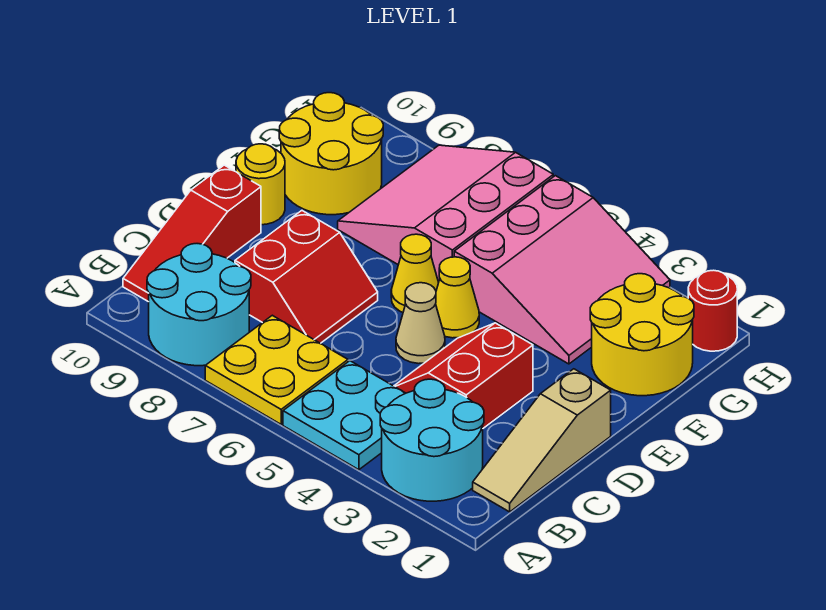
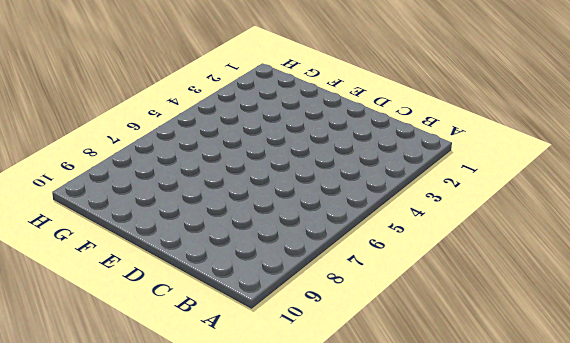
none -> cyan round brick A2:B3 level 1
none -> cyan plate A4:B5 level 1
none -> yellow plate A6:B7 level 1

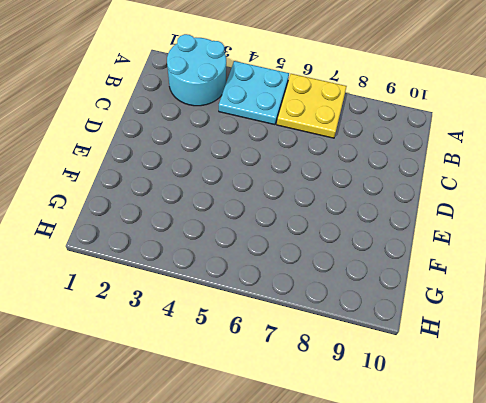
none -> cyan round brick A8:B9 level 1
none -> tan slope B1:D1 level 1 top D
none -> red slope B10:D10 level 1 top D

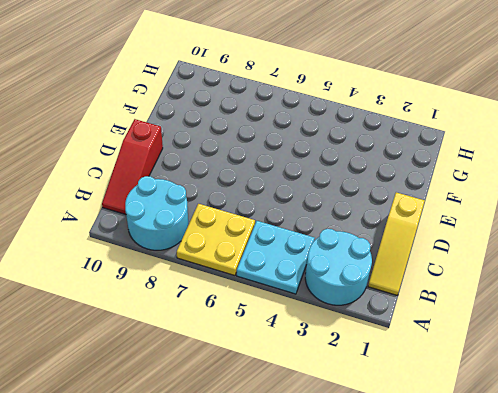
yellow slope B1:D1 level 1 top D -> tan slope B1:D1 level 1 top D
none -> red slope C3:D4 level 1 top 3
none -> red slope C7:D8 level 1 top 8
none -> tan cone D5 level 1

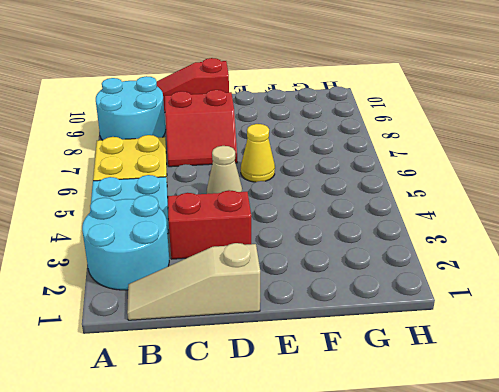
none -> yellow cone E5 level 1
none -> yellow round brick E10 level 1
none -> yellow round brick F1:G2 level 1

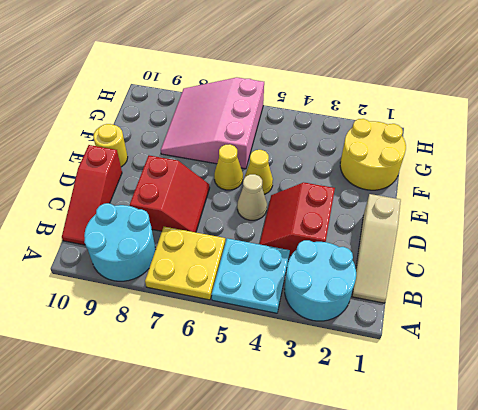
none -> pink slope F3:H5 level 1 top 5
none -> yellow round brick F9:G10 level 1
none -> red round brick H1 level 1

